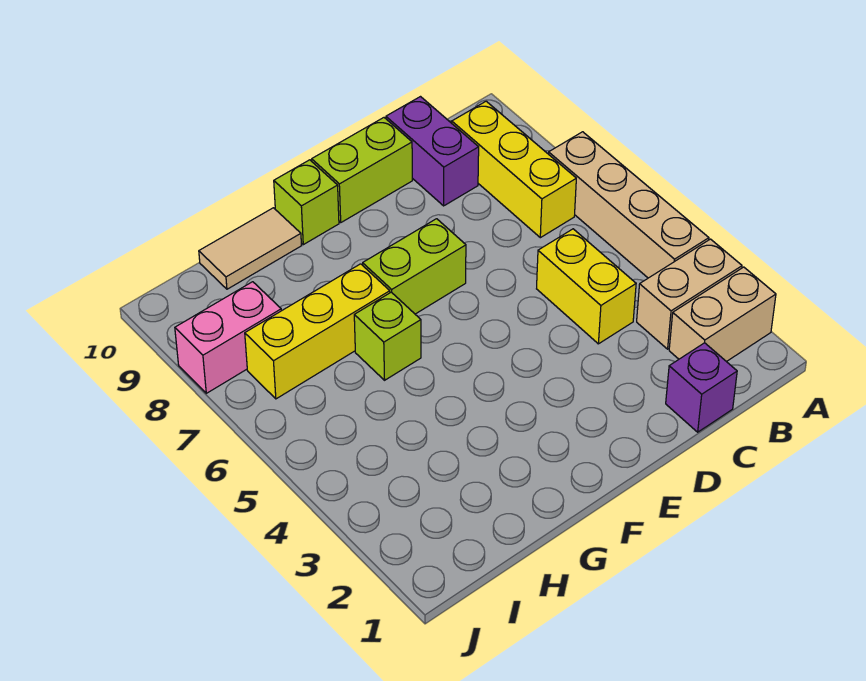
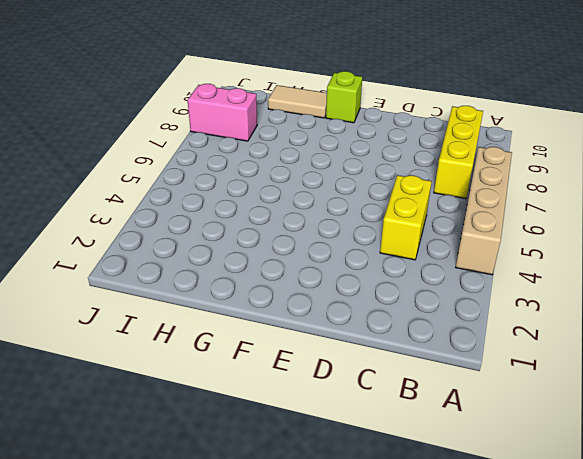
none -> tan brick A2:B2 level 1
none -> tan brick A3:B3 level 1
none -> purple brick C1 level 1

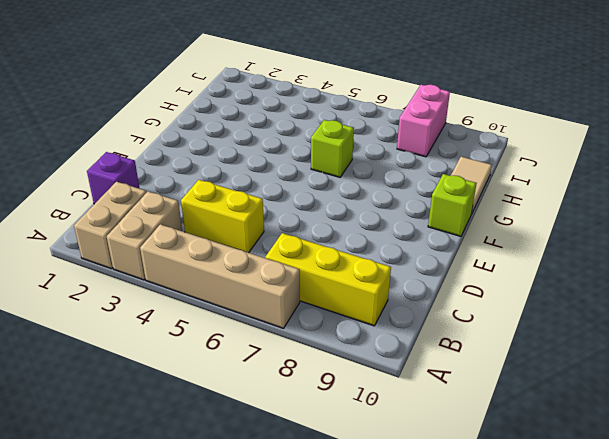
none -> purple brick C9:C10 level 1
none -> lime brick D10:E10 level 1
none -> lime brick E7:F7 level 1

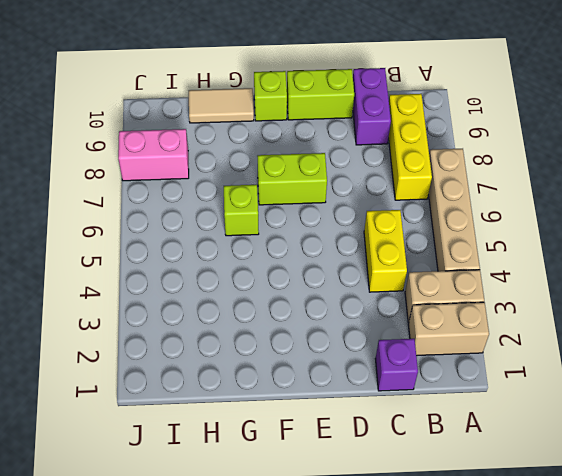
none -> yellow brick G7:I7 level 1

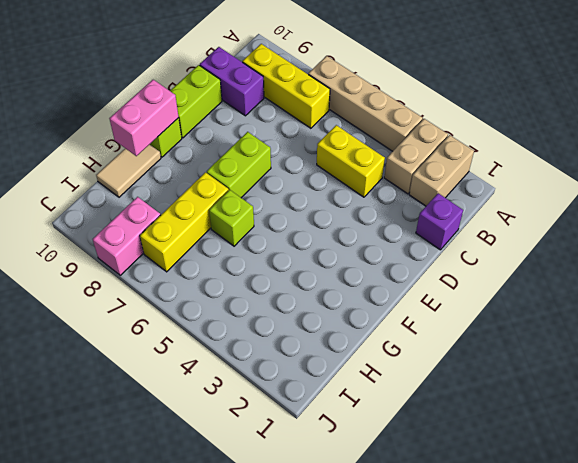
pink brick F10:G10 level 2 -> none

